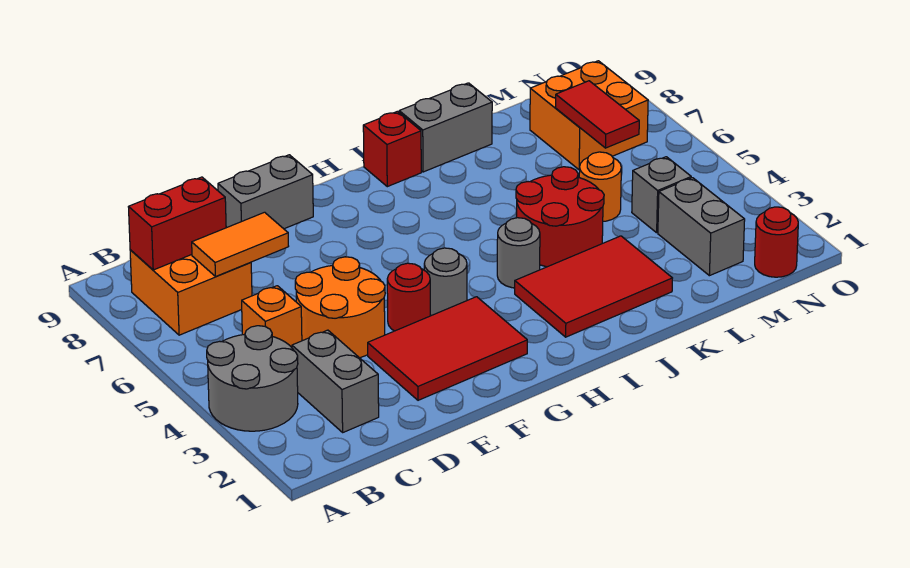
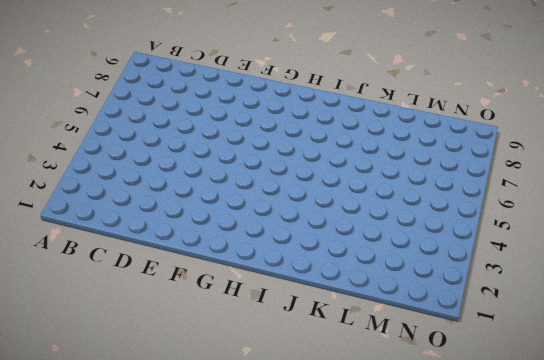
none -> grey round brick A3:B4 level 1
none -> orange brick B7:C8 level 1
none -> grey brick C2:C3 level 1

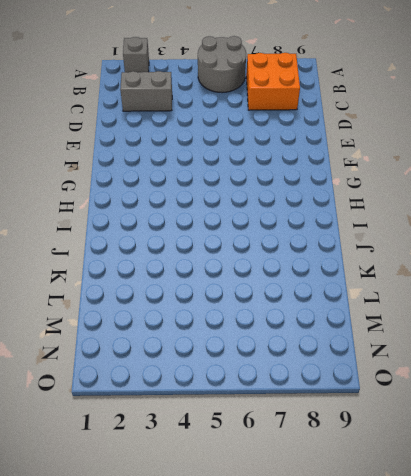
grey brick A2 level 1 -> grey brick M4 level 1
grey round brick A5:B6 level 1 -> grey round brick A3:B4 level 1
none -> orange brick C5 level 1
none -> orange round brick D4:E5 level 1
none -> red tile E2:G3 level 1

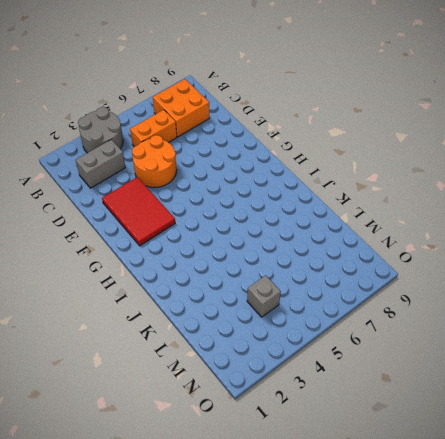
orange brick C5:C6 level 1 -> orange brick C5 level 1
none -> grey brick E9:F9 level 1
none -> red round brick F4 level 1
none -> grey round brick G4 level 1

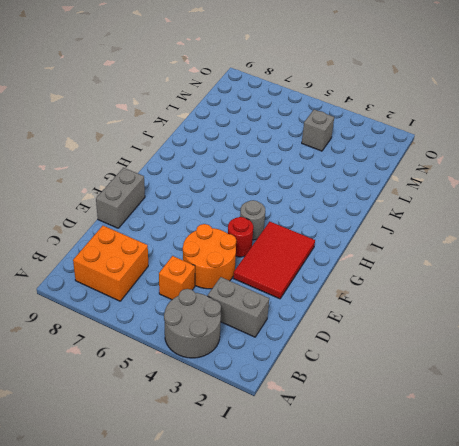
none -> red tile I2:K3 level 1
none -> grey round brick I4 level 1
none -> red brick I9 level 1

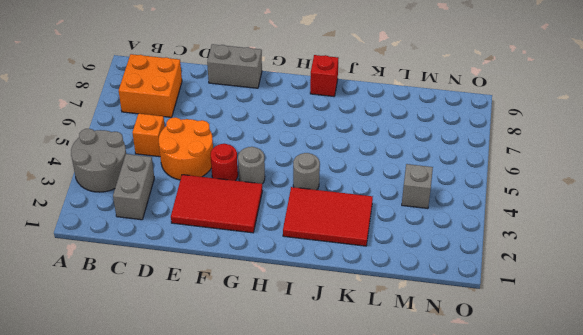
none -> red round brick J4:K5 level 1
none -> grey brick J9:K9 level 1
none -> orange round brick L5 level 1

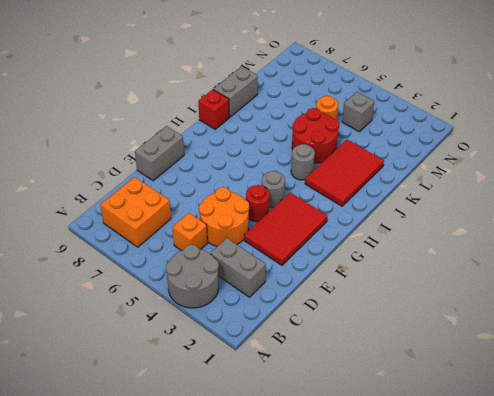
none -> grey brick M2:M3 level 1
none -> orange brick M7:N8 level 1
none -> red round brick N1 level 1

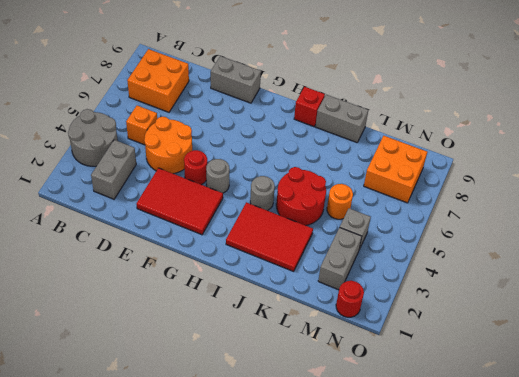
none -> red brick B8:C8 level 2
none -> orange tile C7:D7 level 2
none -> red tile M6:M7 level 2

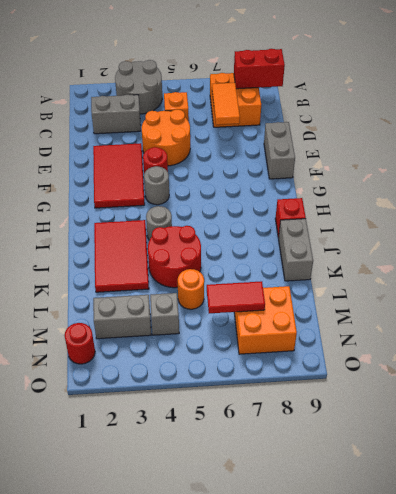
red brick B8:B9 level 2 -> red brick B8:C8 level 2

